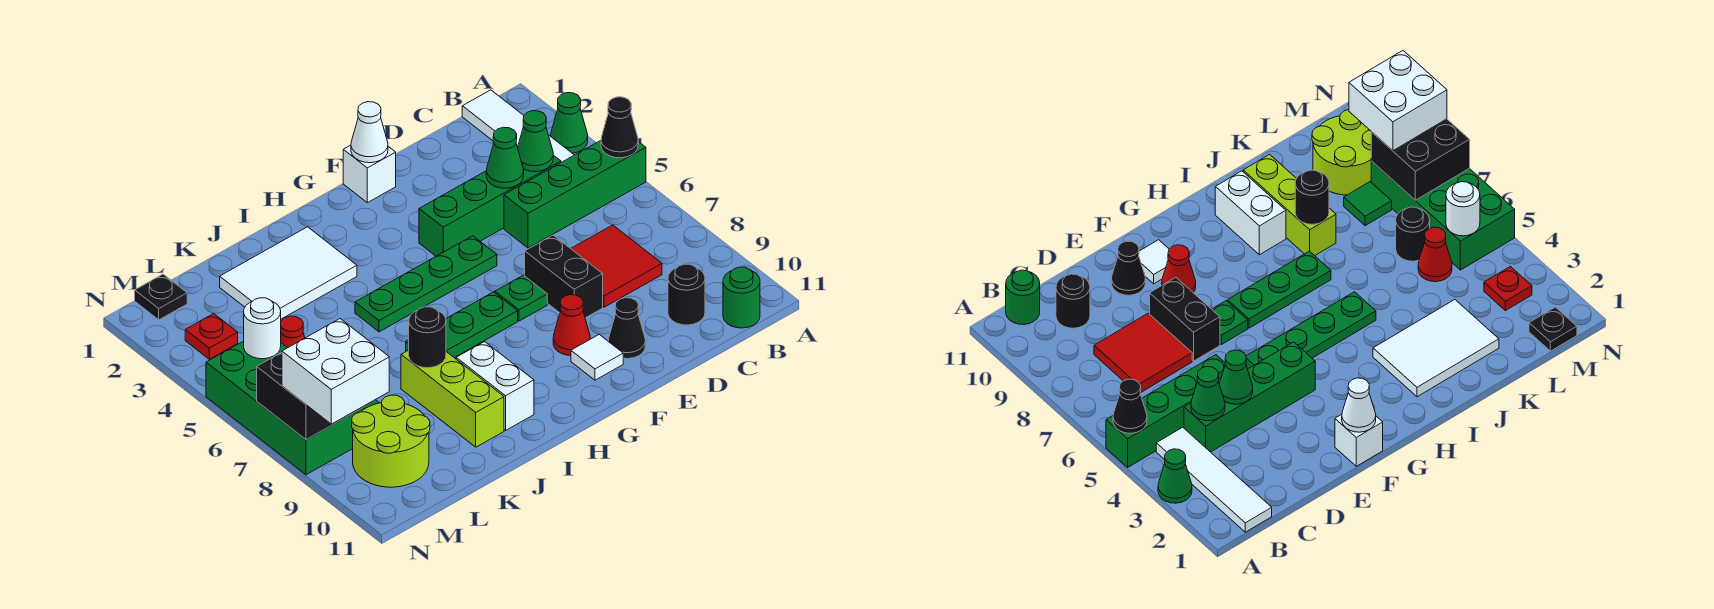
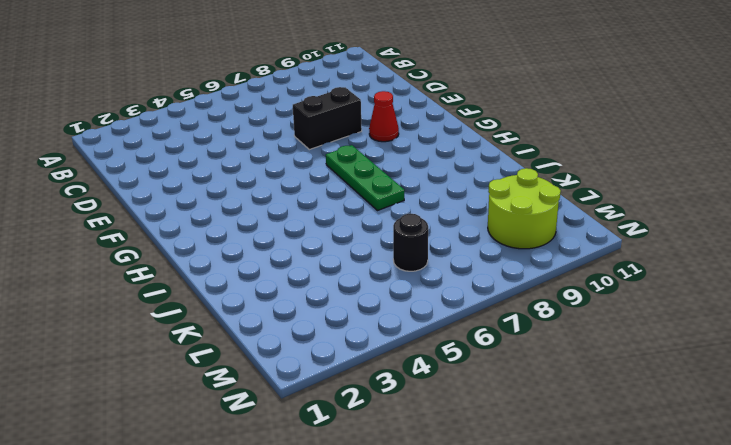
none -> green cone A3 level 1
none -> green brick A5:D5 level 1
none -> white tile B1:B4 level 1
none -> green round brick B11 level 1

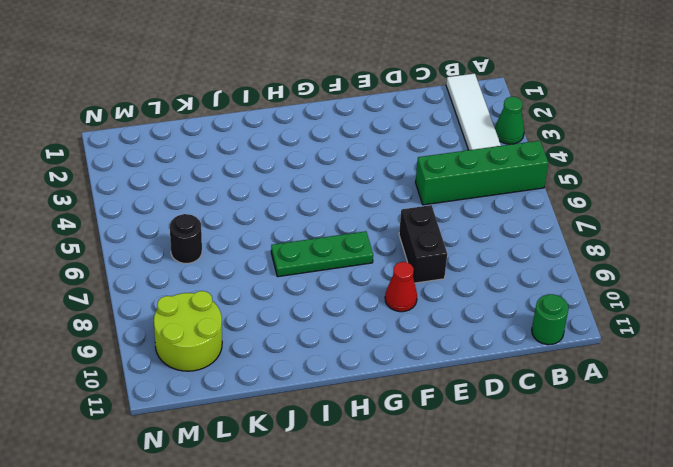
none -> green brick C4:F4 level 1
none -> red tile C7:D8 level 1
none -> black round brick C10 level 1
none -> black cone E10 level 1

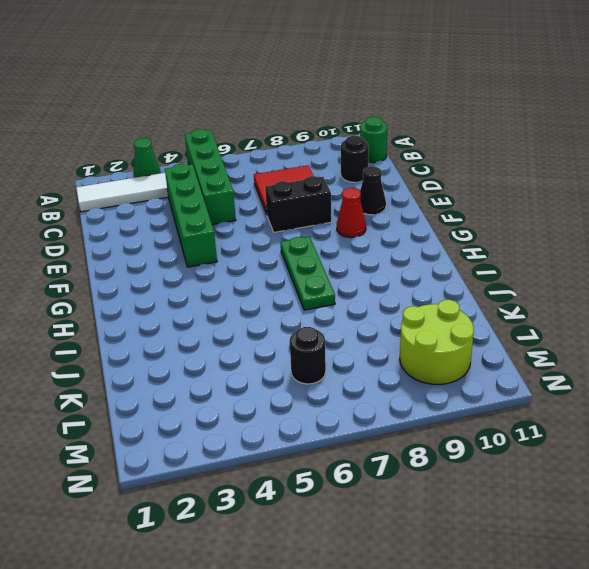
none -> white brick F1 level 1
none -> green plate F5:I5 level 1
none -> green plate F7 level 1
none -> white tile F10 level 1

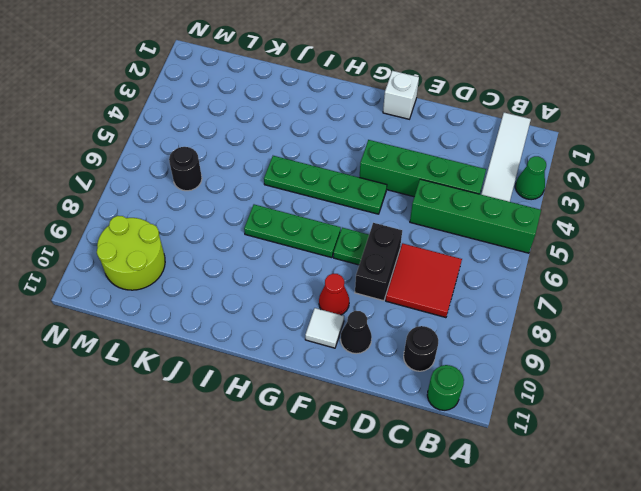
none -> white tile I2:K3 level 1
none -> white brick I9:I10 level 1
none -> lime brick J8:J10 level 1
none -> red cone L5 level 1

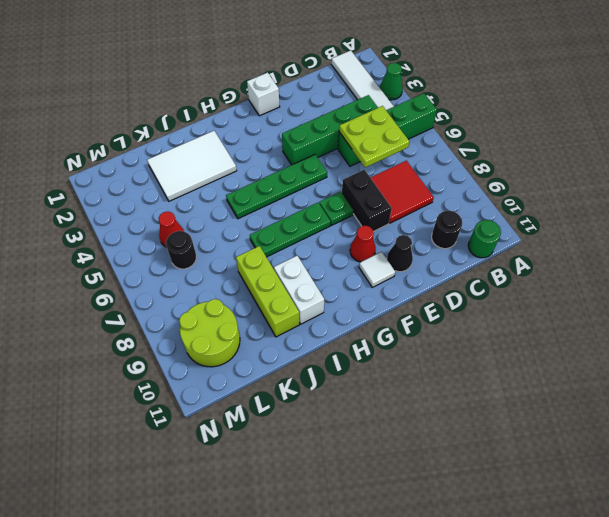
lime plate C5:D6 level 2 -> none
none -> green tile L8 level 1
none -> black plate M1 level 1
none -> red plate M3 level 1
none -> green brick M5:N8 level 1

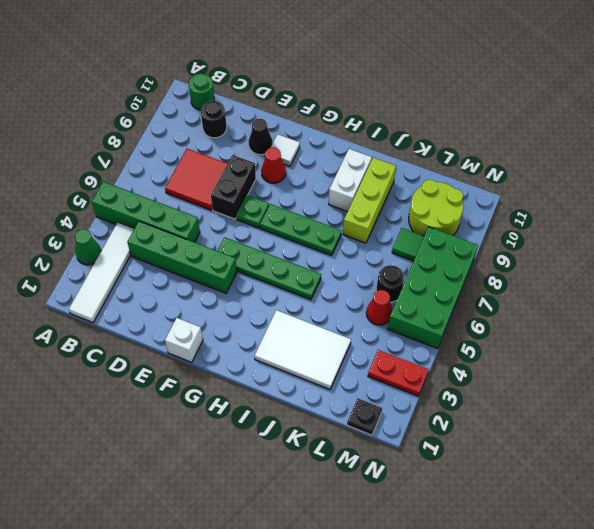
red plate M3:N3 level 1 -> red plate M3 level 1
none -> black cone A5 level 2
none -> green cone C4 level 2
none -> green cone D4 level 2
none -> white cone F1 level 2

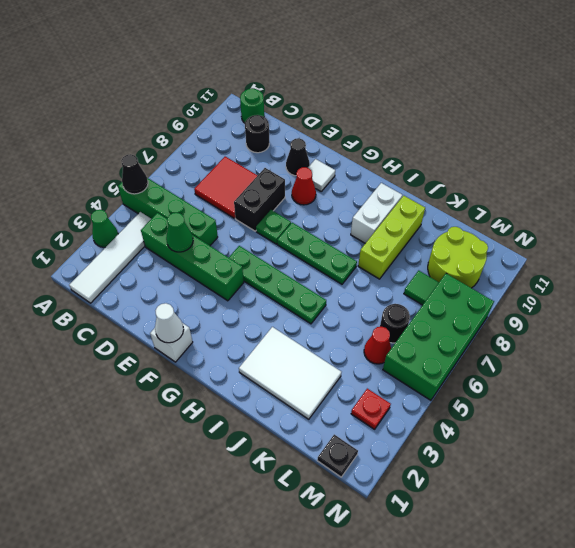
none -> green cone C4 level 2
none -> black round brick J8 level 2
none -> white round brick M5 level 2
none -> black brick M7:N8 level 2

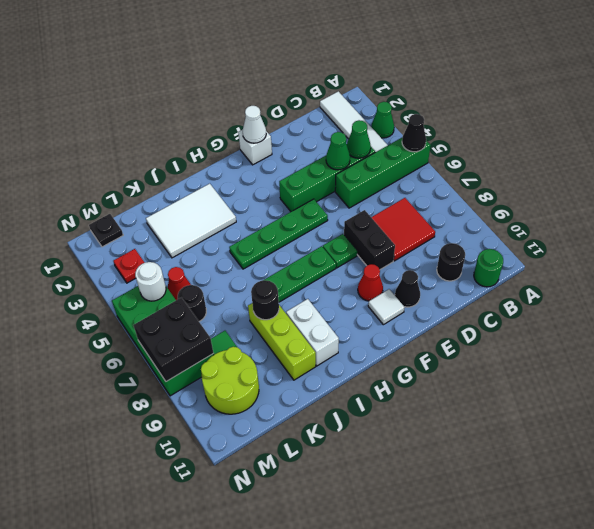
none -> white brick M8:N9 level 3

